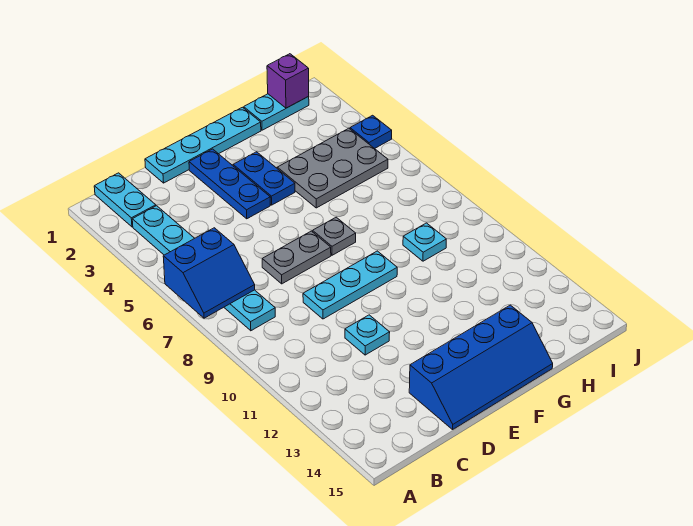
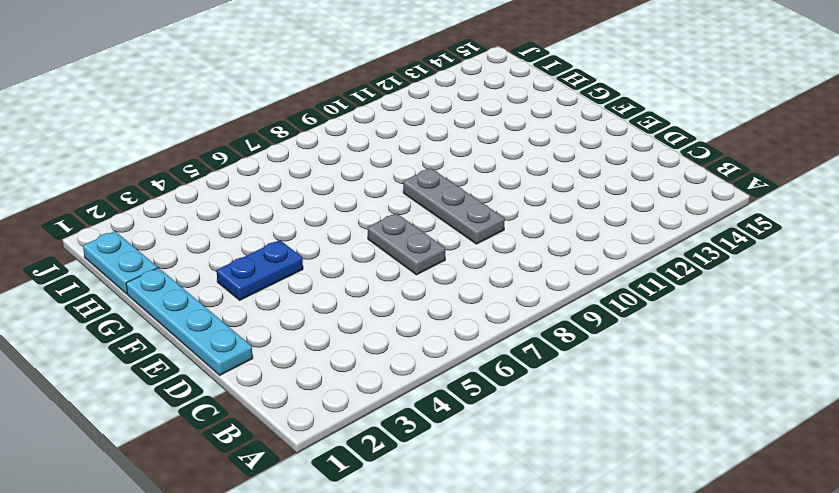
grey plate D9:F9 level 1 -> cyan plate D9:F9 level 1
none -> cyan plate B1:B2 level 1
none -> cyan plate B3:B8 level 1
none -> cyan plate D11 level 1

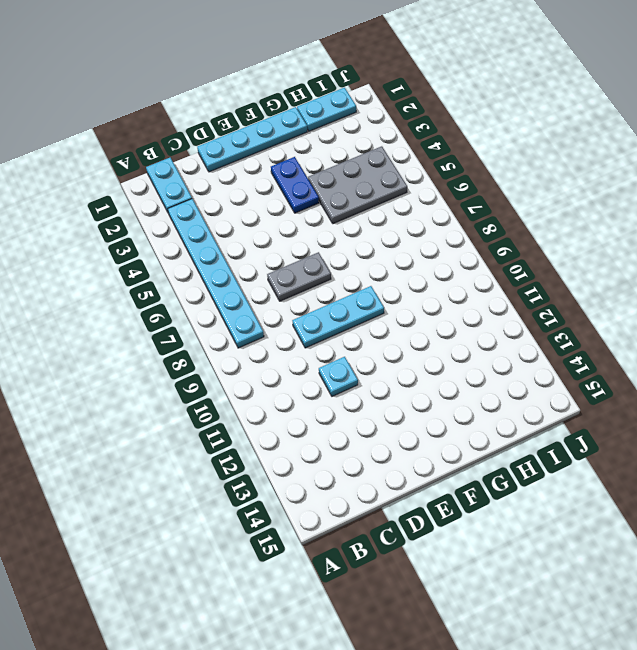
none -> blue slope D14:G15 level 1 top 14
none -> blue plate E2:E4 level 1
none -> grey plate F7 level 1

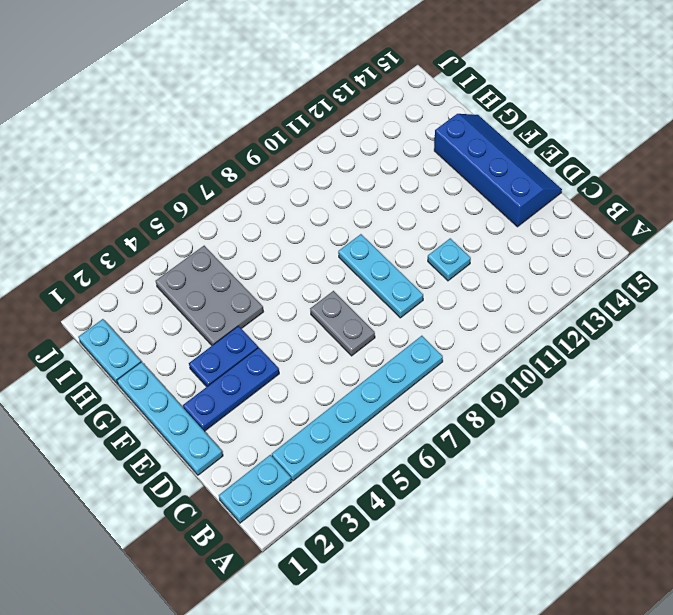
none -> grey plate F7 level 1
none -> cyan plate H9 level 1
none -> blue plate J4 level 1

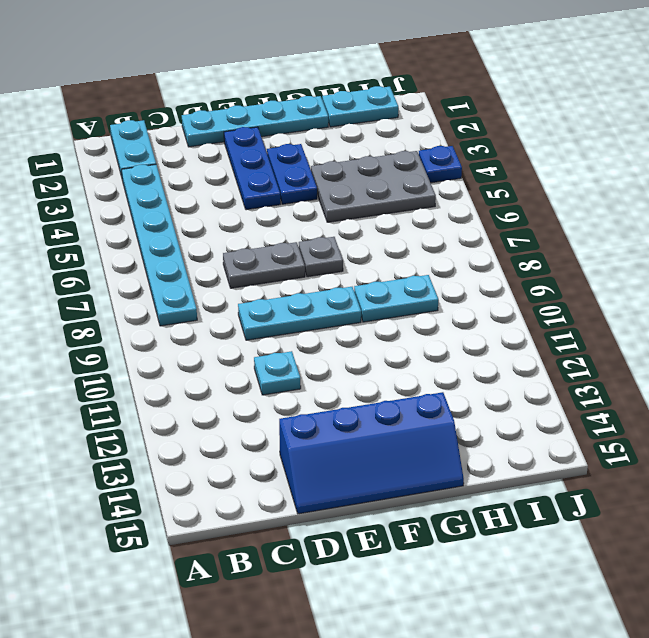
cyan plate G9:H9 level 1 -> cyan plate H9 level 1
none -> blue slope A6:B7 level 2 top 6
none -> purple brick I1 level 2

